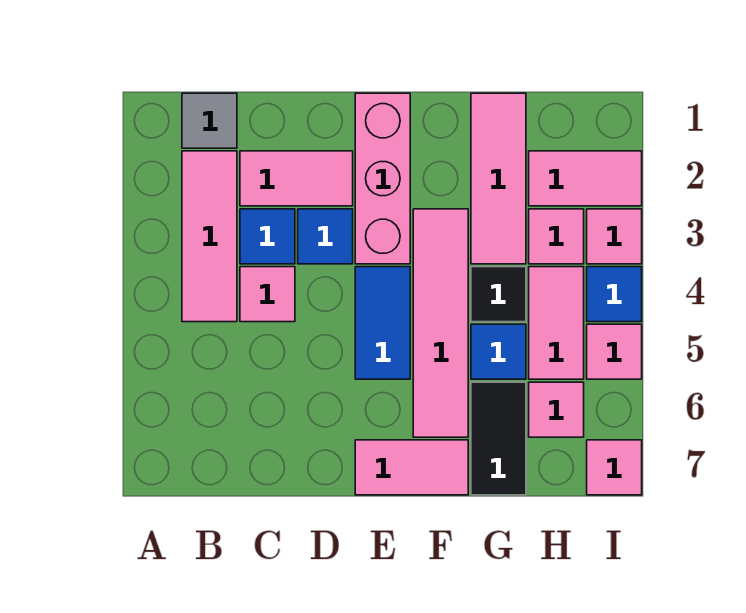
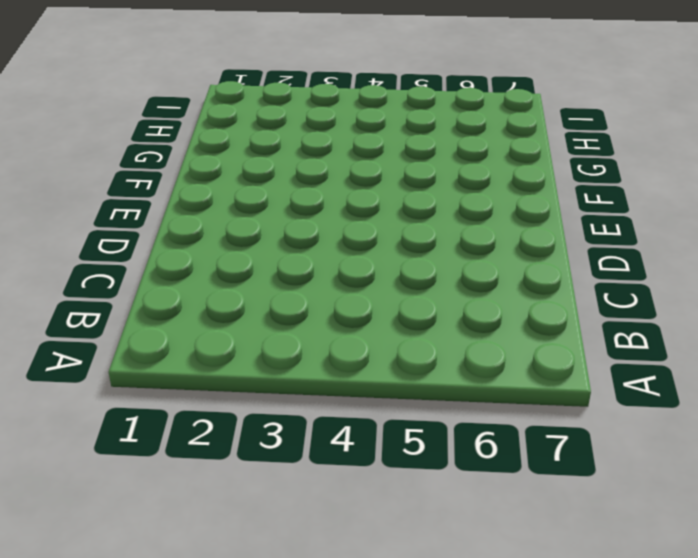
none -> grey tile B1 level 1
none -> pink tile B2:B4 level 1
none -> pink tile C2:D2 level 1

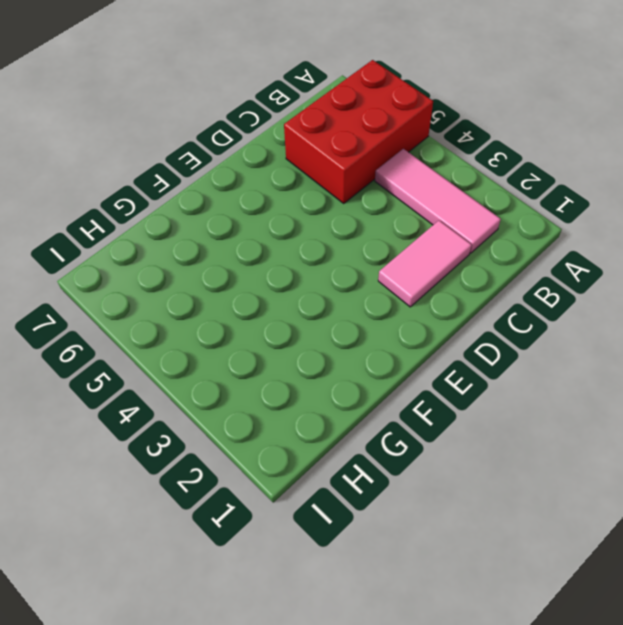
red brick A5:C6 level 1 -> none
none -> grey tile B1 level 1
none -> blue tile C3 level 1
none -> pink tile C4 level 1

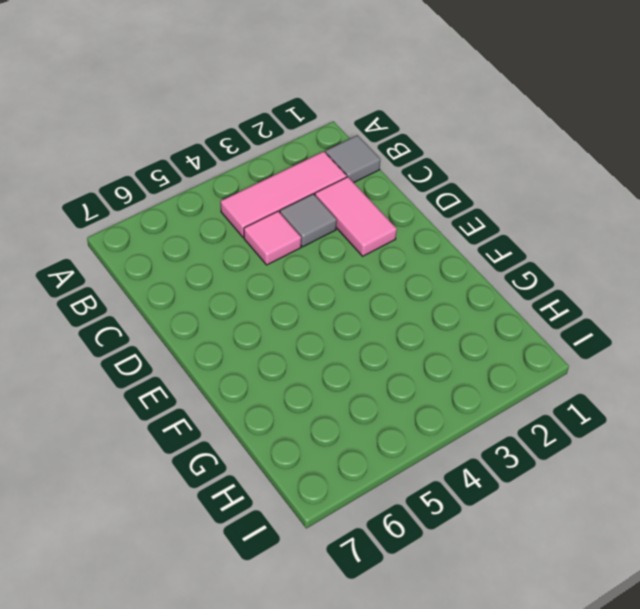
grey tile C3 level 1 -> blue tile C3 level 1
none -> blue tile D3 level 1
none -> pink brick E1:E3 level 1
none -> blue tile E4:E5 level 1

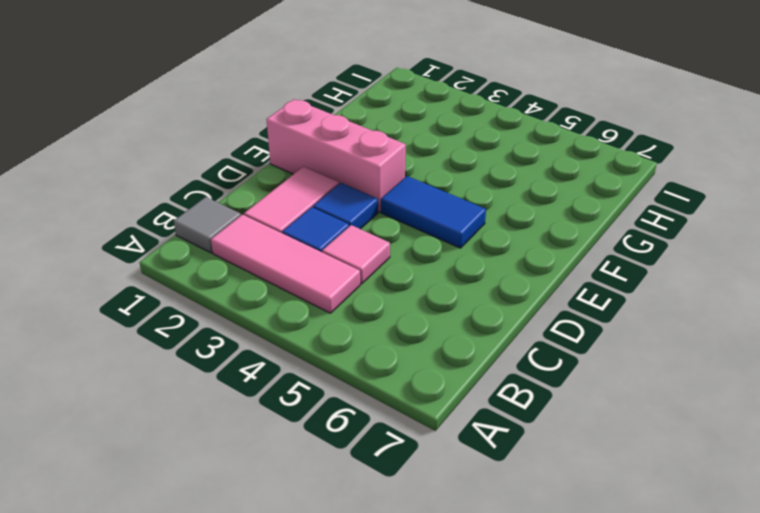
none -> pink tile E7:F7 level 1
none -> pink tile F3:F6 level 1
none -> pink tile G1:G3 level 1

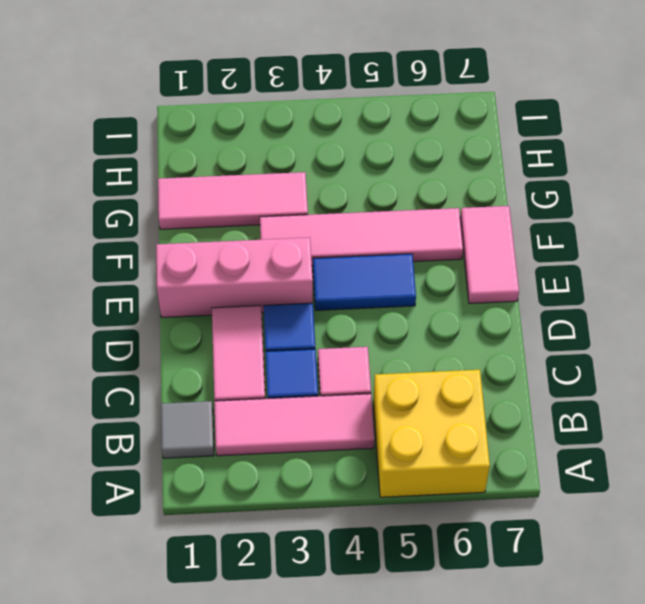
yellow brick A5:B6 level 1 -> none
none -> black tile G4 level 1
none -> blue tile G5 level 1
none -> black tile G6:G7 level 1

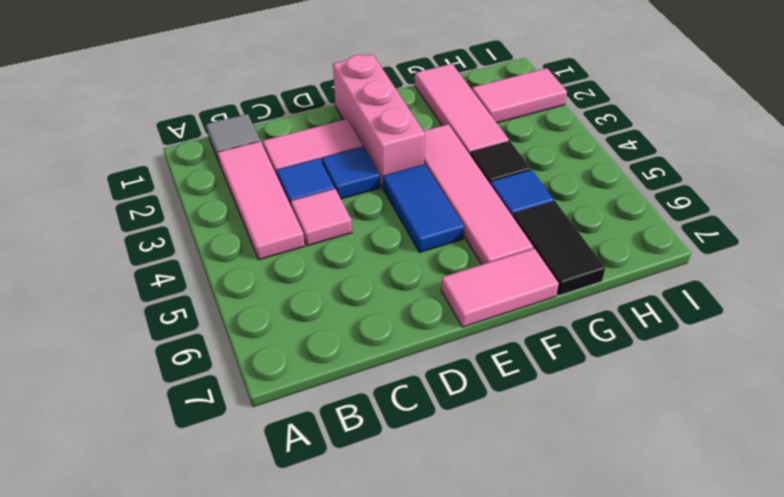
none -> pink tile H3 level 1
none -> pink tile H4:H5 level 1
none -> pink tile H6 level 1

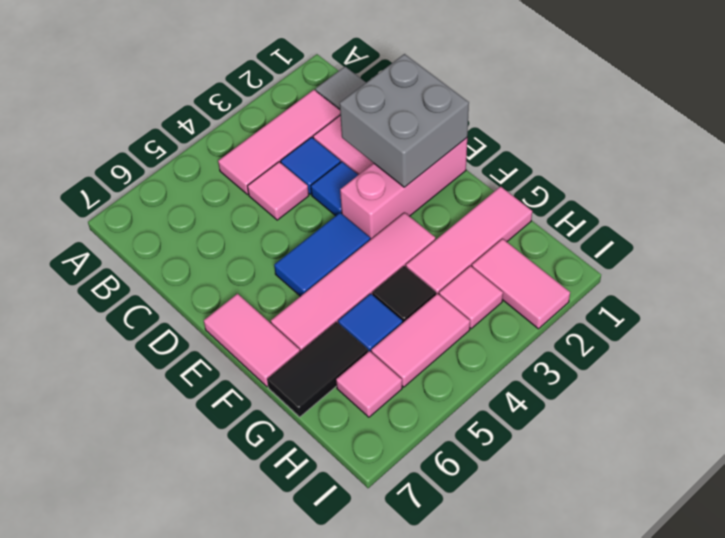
grey brick D1:E2 level 2 -> none
none -> pink tile I3 level 1
none -> blue tile I4 level 1
none -> pink tile I5 level 1

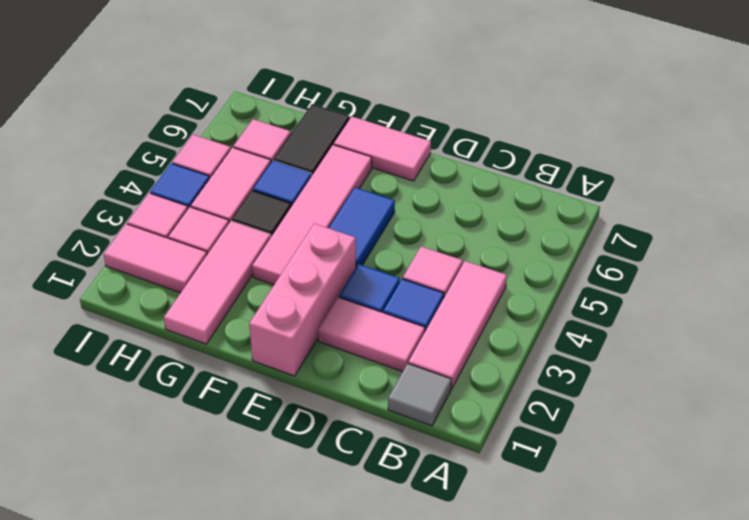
none -> pink tile I7 level 1

